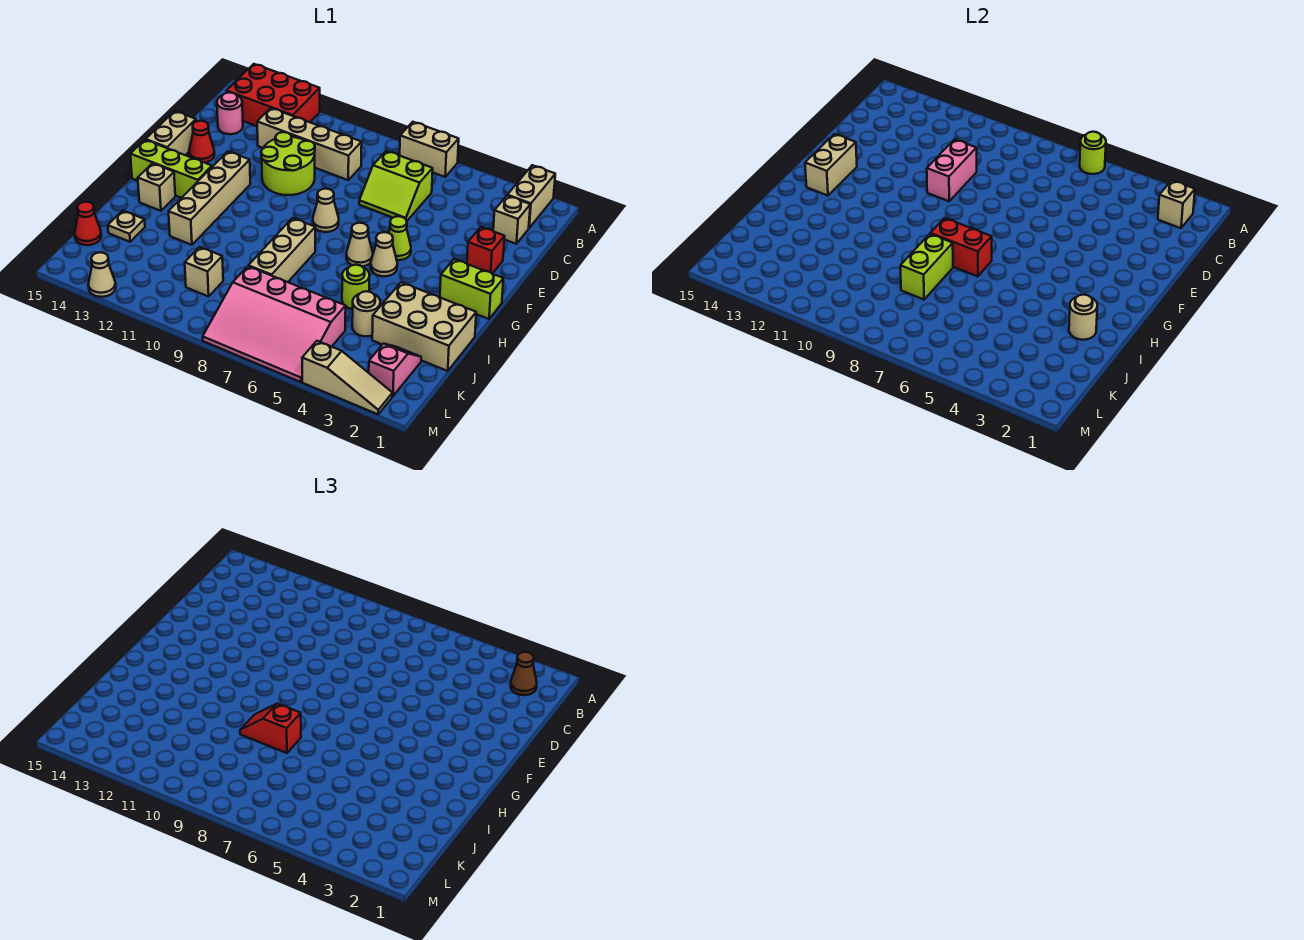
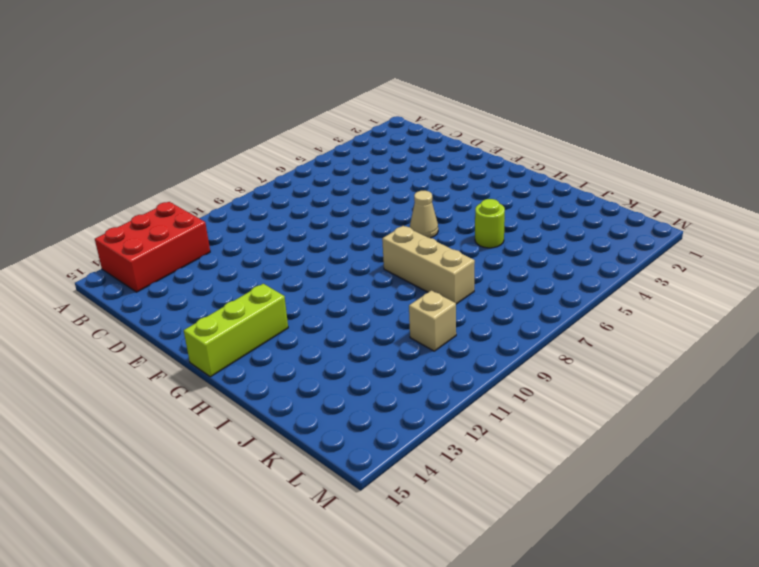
none -> tan brick A2:B2 level 1
none -> tan brick A6:A7 level 1
none -> tan brick C2 level 1
none -> lime slope C6:D7 level 1 top C

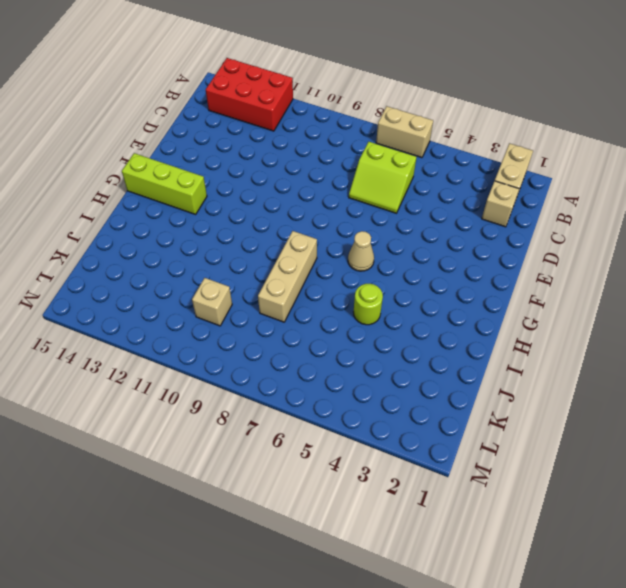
none -> tan brick C9:C12 level 1
none -> pink round brick C14 level 1
none -> lime round brick D10:E11 level 1
none -> red brick E2 level 1

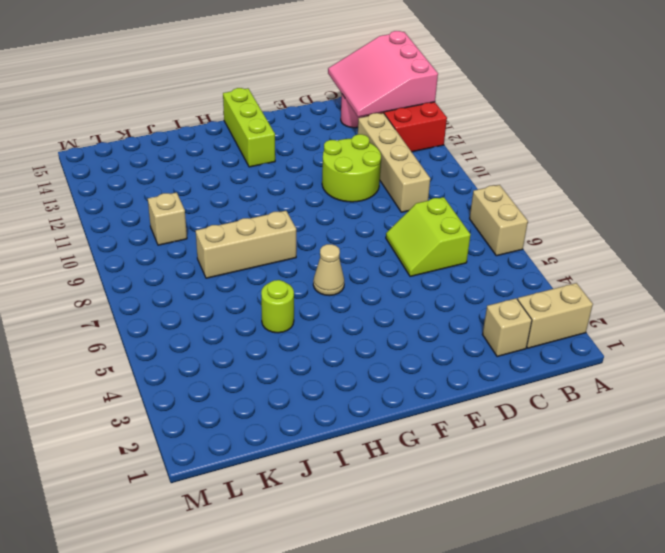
pink slope A13:C15 level 2 top A -> none
none -> red brick E2 level 1
none -> red cone E14 level 1
none -> tan brick E15:F15 level 1
none -> lime cone F5 level 1

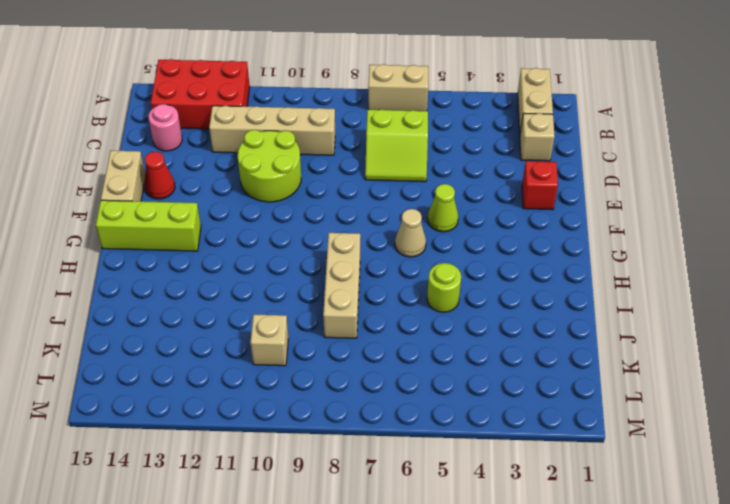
none -> tan cone F8 level 1
none -> tan brick F12:I12 level 1
none -> lime brick G1:G2 level 1
none -> tan cone G5 level 1

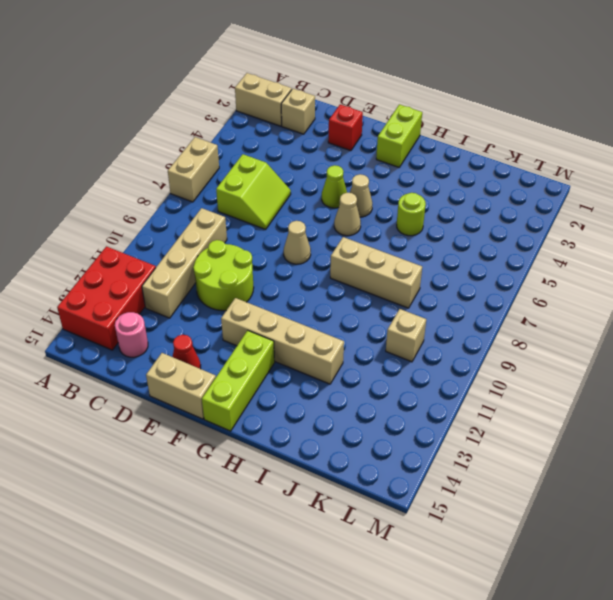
none -> tan brick H14 level 1
none -> tan brick I1:J3 level 1
none -> tan round brick J4 level 1
none -> tan plate J14 level 1

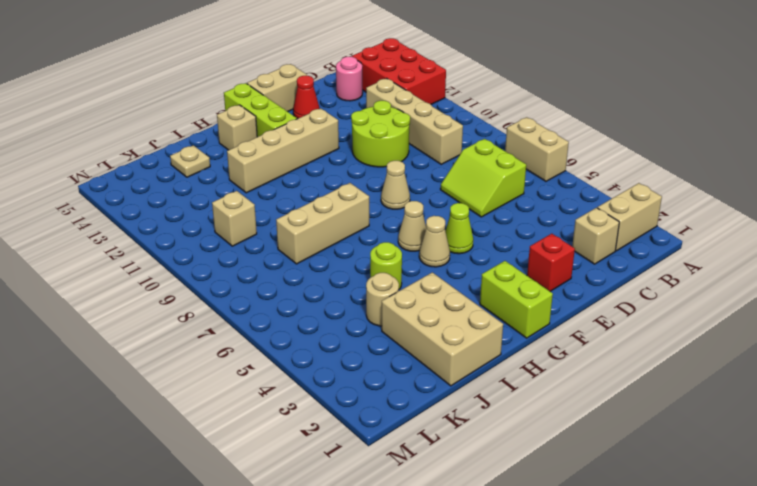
none -> pink slope K2:L2 level 1 top L
none -> pink slope K5:M8 level 1 top K
none -> red cone K15 level 1
none -> tan slope M2:M4 level 1 top 4

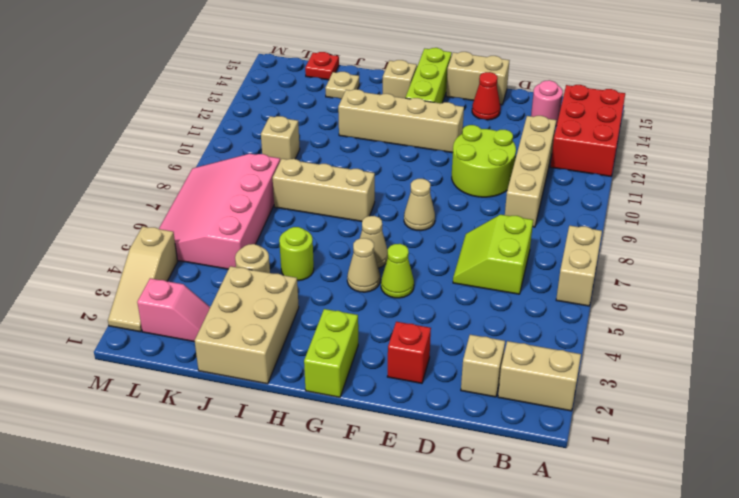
red plate K15 level 1 -> red cone K15 level 1
none -> tan cone M13 level 1
none -> lime round brick A6 level 2
none -> tan brick B2 level 2
none -> pink brick D10:E10 level 2

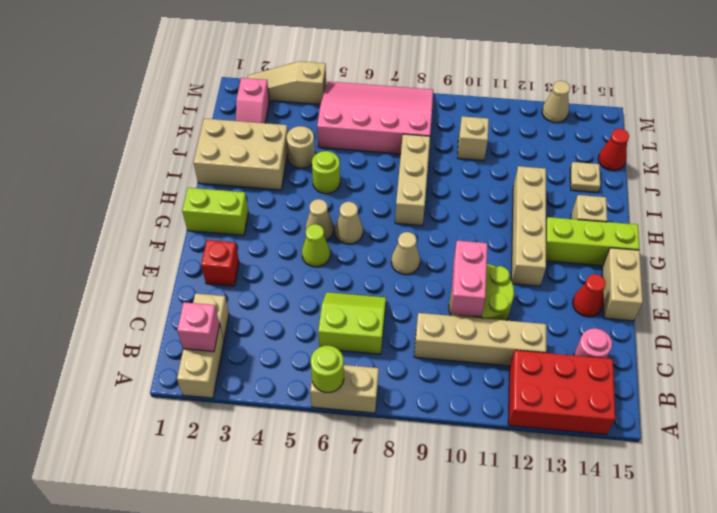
pink brick B2 level 2 -> tan brick B2 level 2
none -> tan brick F14:G14 level 2
none -> red brick H7:H8 level 2
none -> tan round brick I2 level 2
none -> lime brick I8:J8 level 2

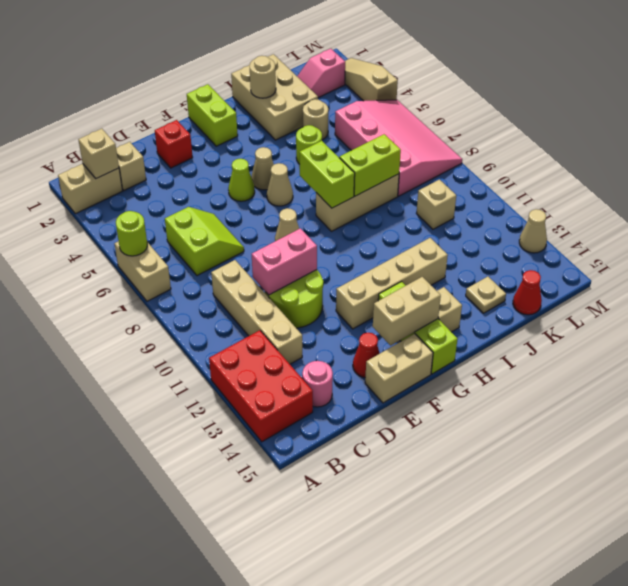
lime brick H7:H8 level 2 -> red brick H7:H8 level 2
none -> brown cone B2 level 3
none -> red slope I8:I9 level 3 top 8

